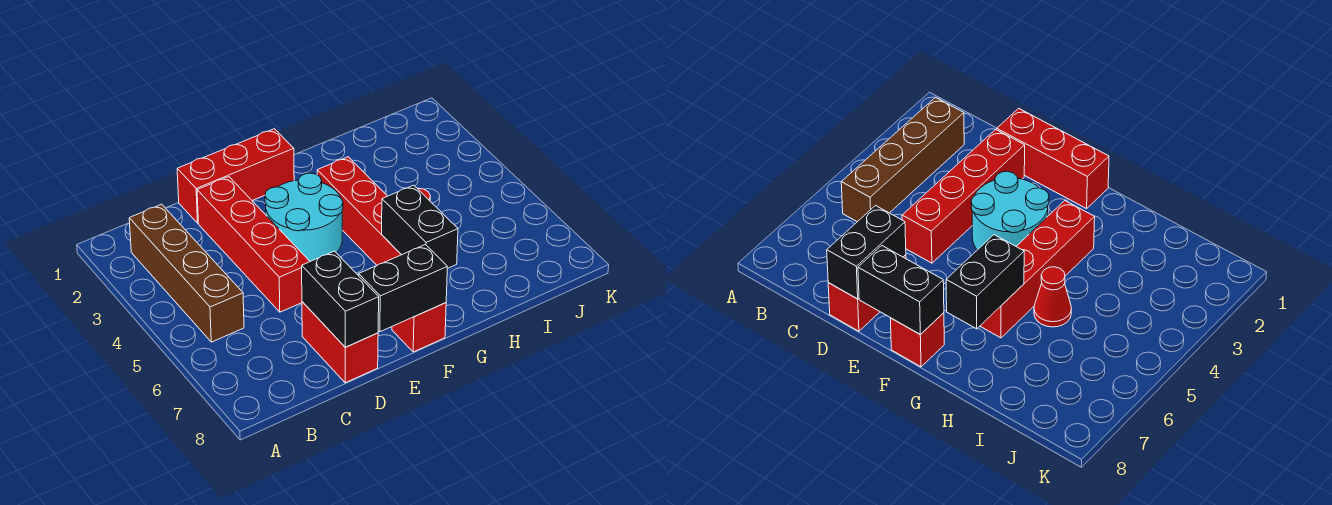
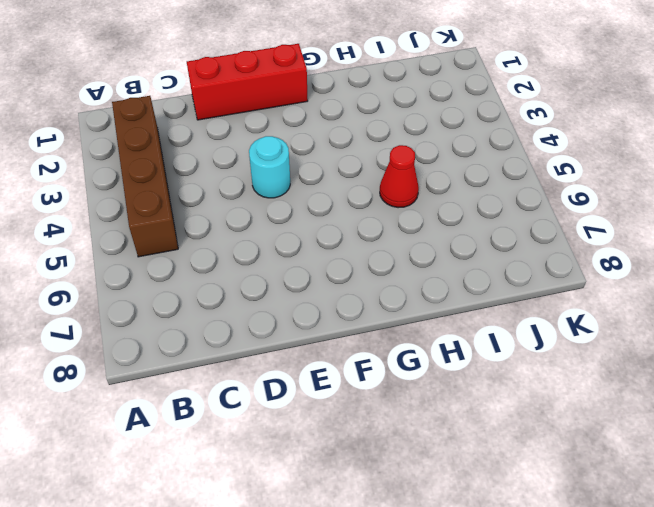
cyan round brick E4 level 1 -> cyan round brick E3:F4 level 1
none -> red brick D2:D5 level 1
none -> red brick D7:D8 level 1

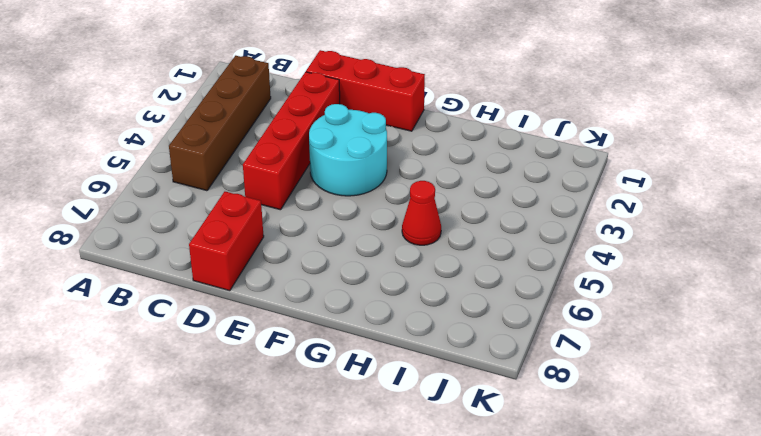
none -> red brick F8 level 1
none -> red brick G3:G6 level 1

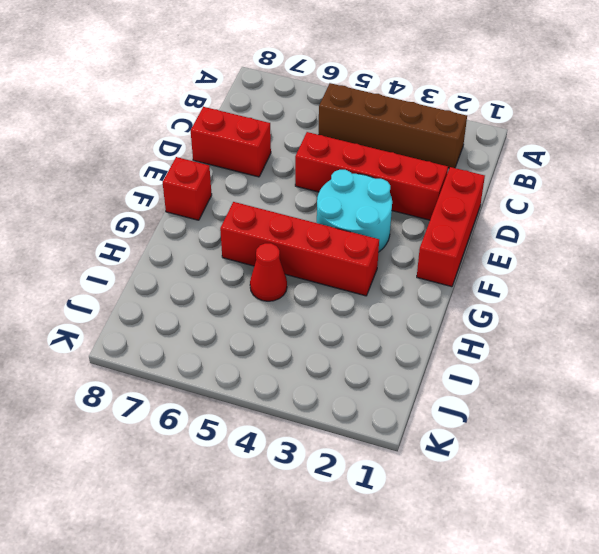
none -> black brick D7:D8 level 2
none -> black brick E8:F8 level 2

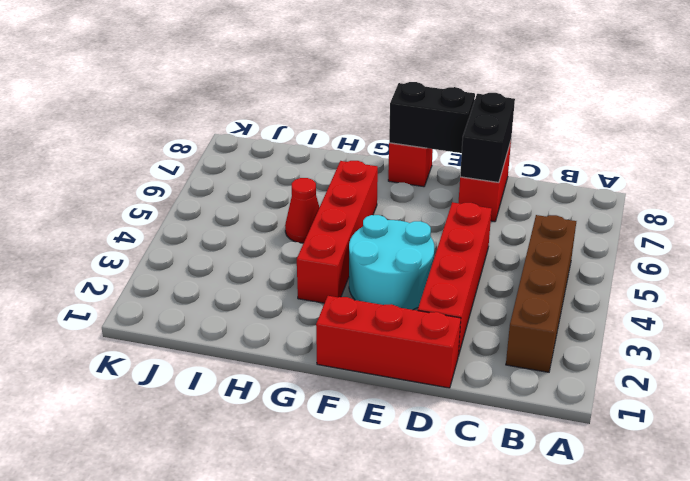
none -> black brick G6:G7 level 2

